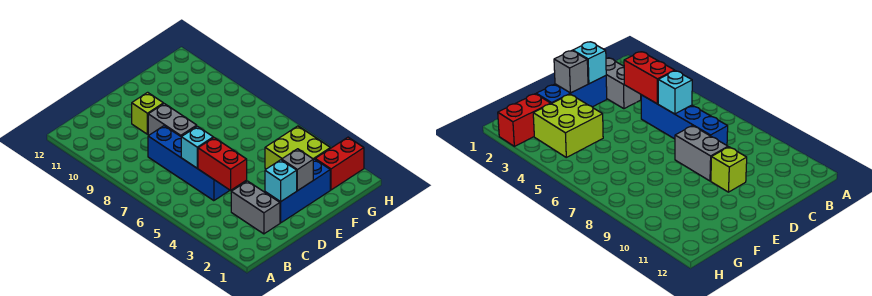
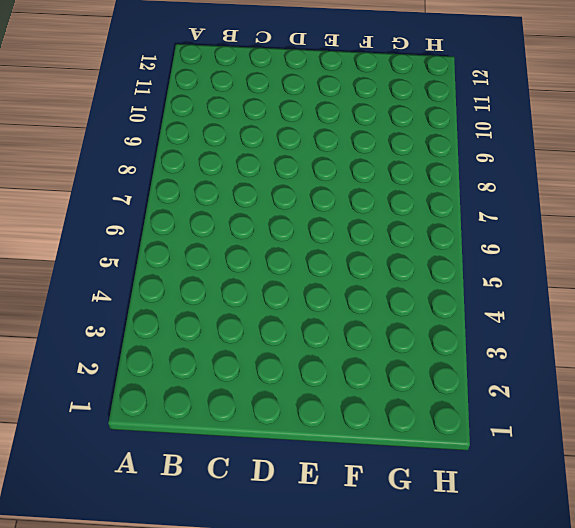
none -> grey brick C2:C3 level 1
none -> blue brick C5:C8 level 1

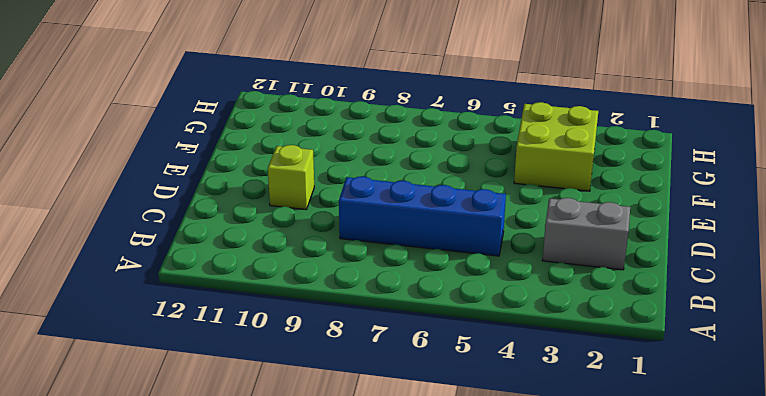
none -> blue brick D2:F2 level 1
none -> grey brick D8:D9 level 1

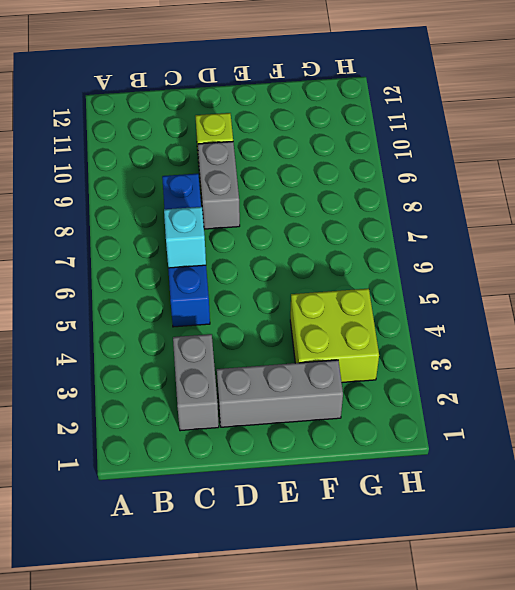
grey brick D2:F2 level 1 -> blue brick D2:F2 level 1
none -> red brick G2:H2 level 1
none -> red brick C4:C5 level 2

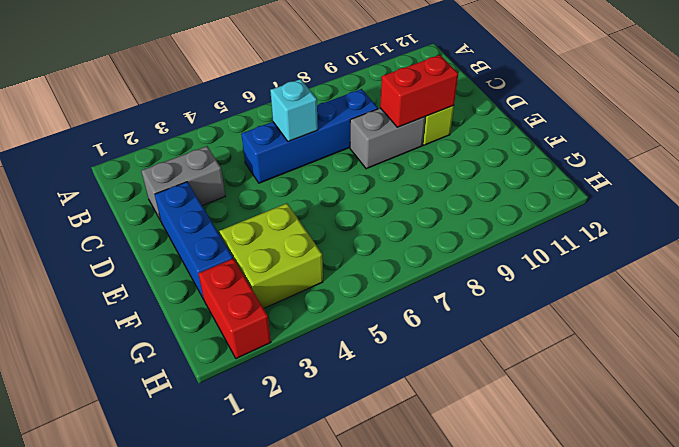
red brick D9:D10 level 2 -> red brick C4:C5 level 2
none -> cyan brick D2 level 2
none -> grey brick E2 level 2

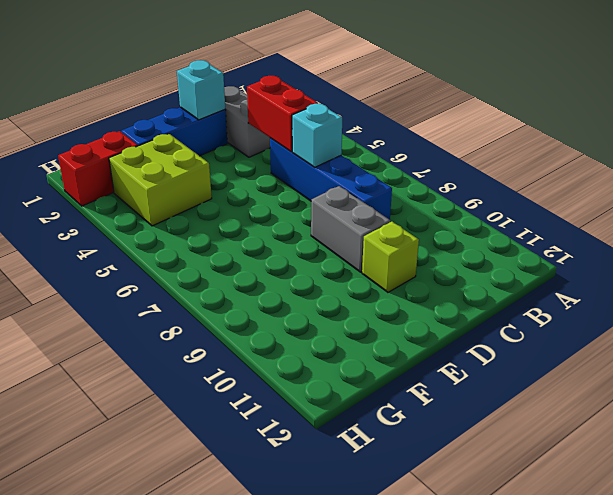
none -> grey brick E2 level 2

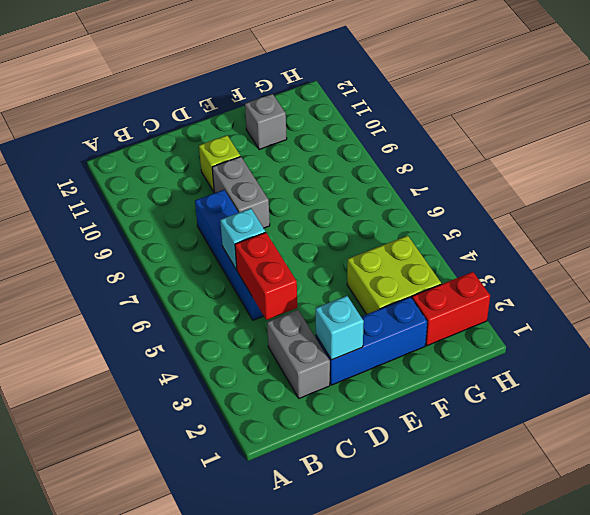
grey brick F11 level 1 -> grey brick E2 level 2

